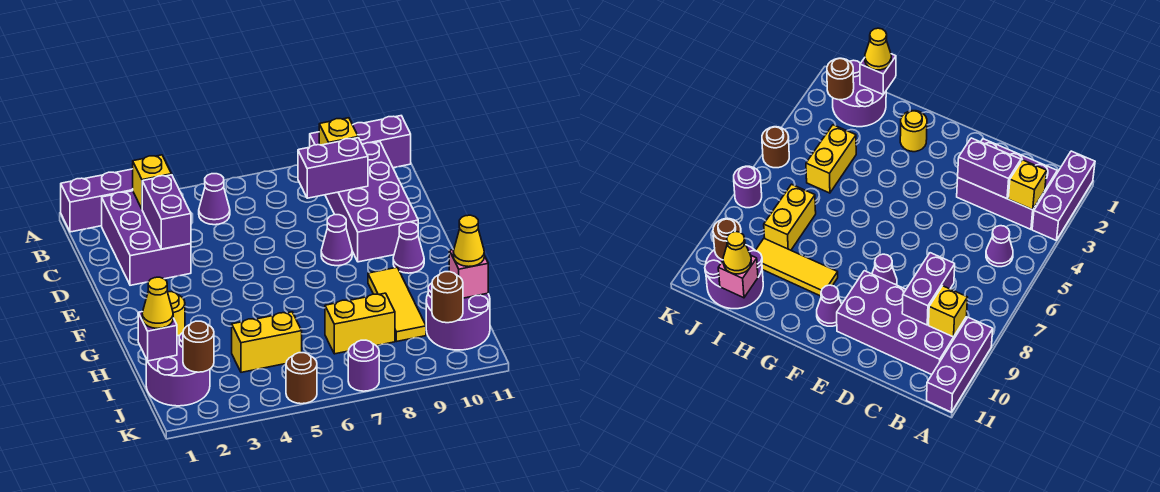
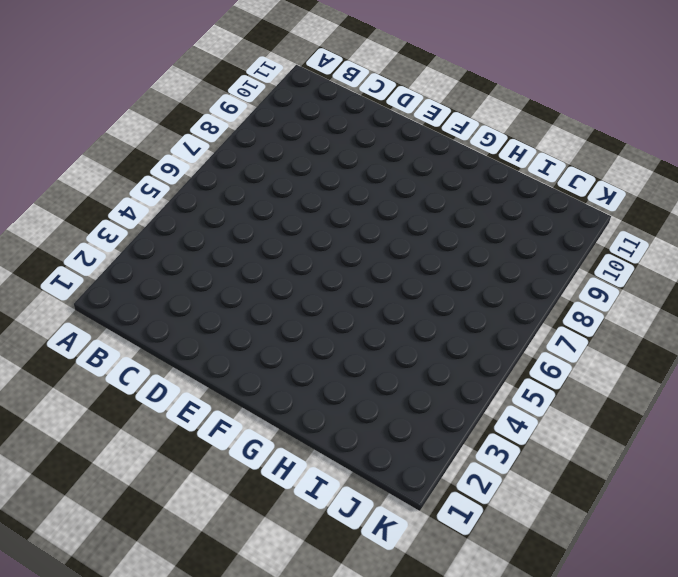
none -> purple brick A1:A3 level 1
none -> purple brick A9:A11 level 1
none -> purple brick B2:D3 level 1

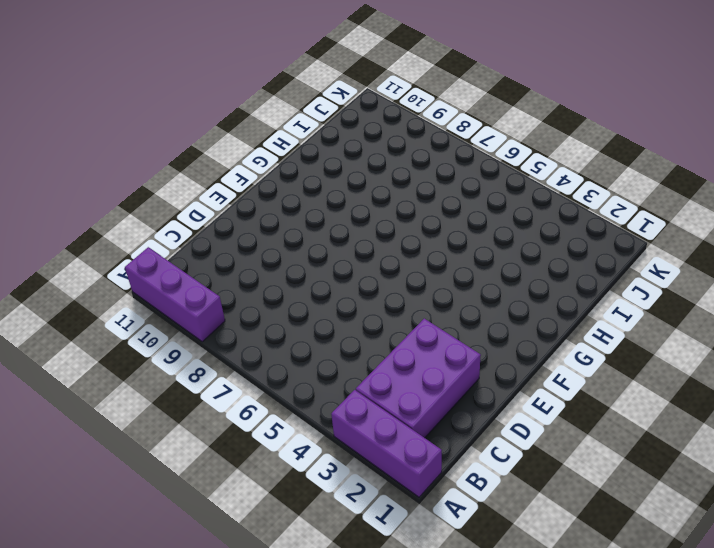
none -> purple cone B5 level 1
none -> purple brick B9:E10 level 1
none -> purple cone E8 level 1

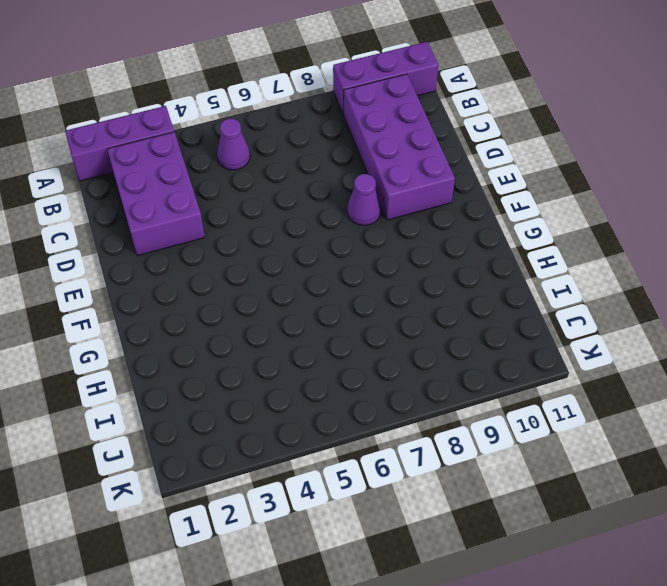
none -> purple cone F10 level 1
none -> yellow round brick G2 level 1
none -> yellow tile G9:I9 level 1

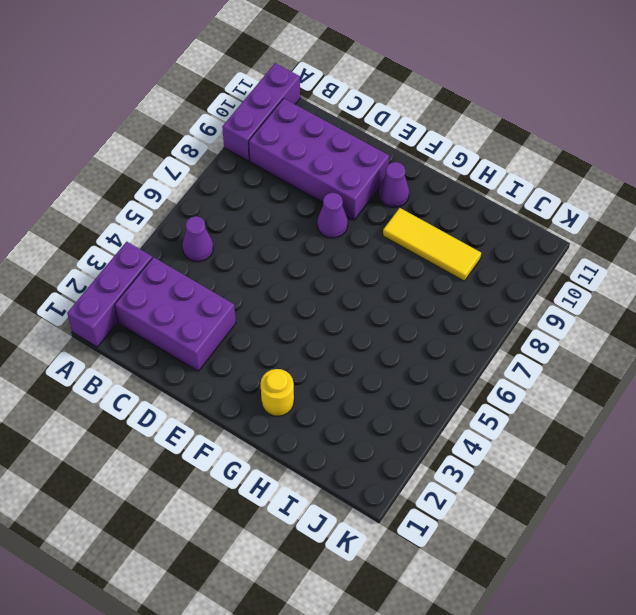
none -> purple round brick I1:J2 level 1
none -> yellow brick I4:I5 level 1
none -> yellow brick I7:I8 level 1

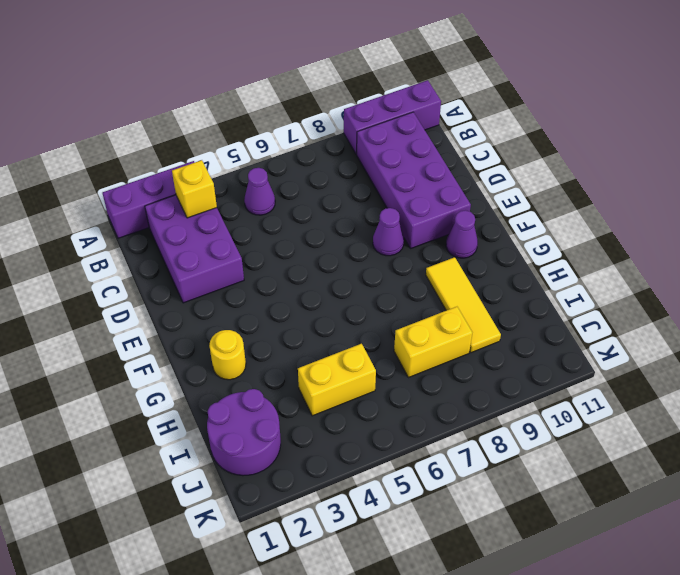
none -> purple round brick I10:J11 level 1
none -> brown round brick K5 level 1
none -> purple round brick K7 level 1

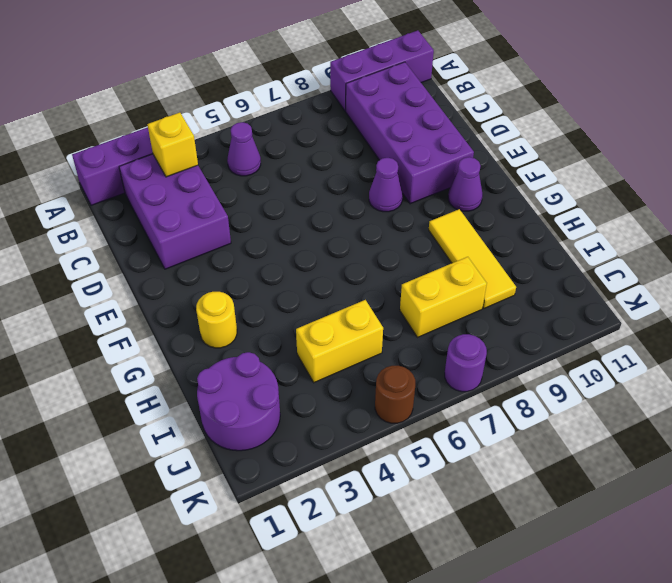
none -> purple round brick I10:J11 level 1
none -> yellow brick B9 level 2
none -> purple brick C3:D3 level 2

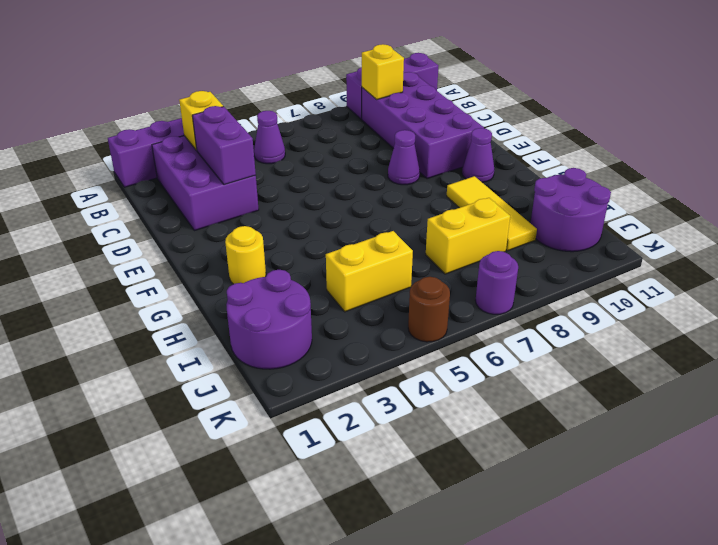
none -> purple brick C8:C9 level 2
none -> purple brick I1 level 2
none -> pink brick I11 level 2

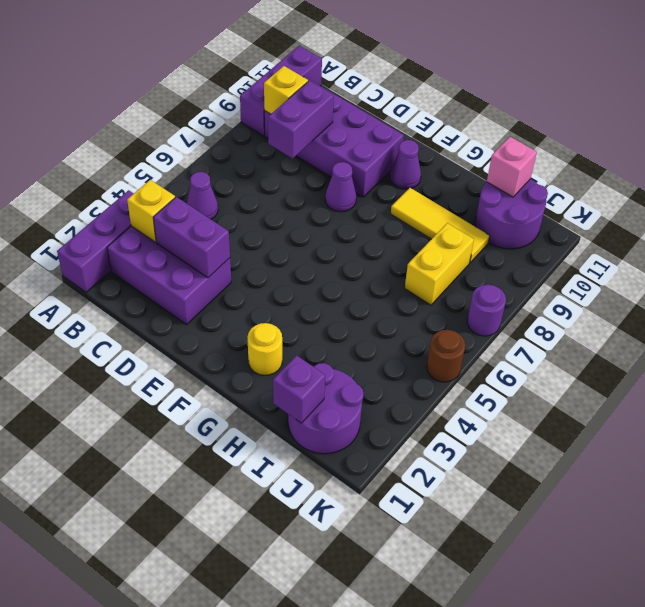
none -> yellow brick I4:I5 level 1
none -> brown round brick J2 level 2
none -> brown round brick J10 level 2

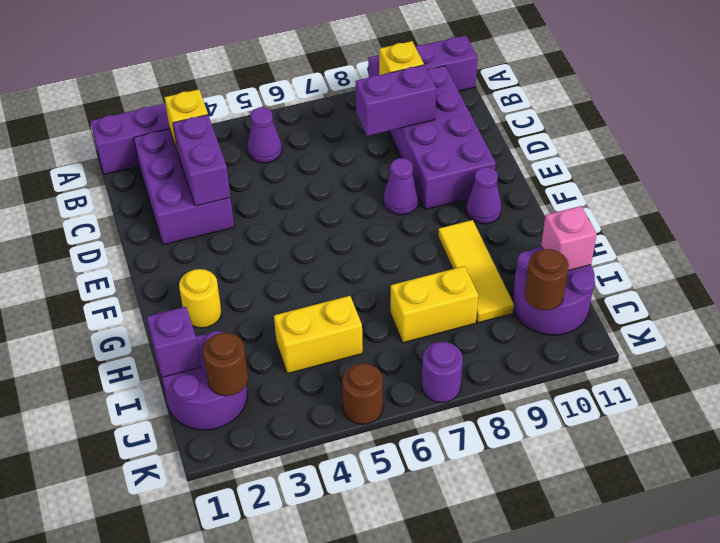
none -> yellow cone I1 level 3
none -> yellow cone I11 level 3

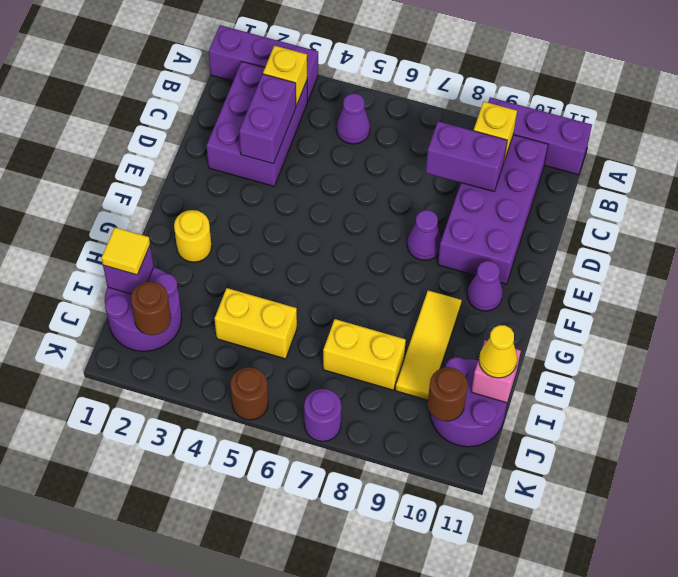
yellow tile I1 level 3 -> yellow cone I1 level 3

